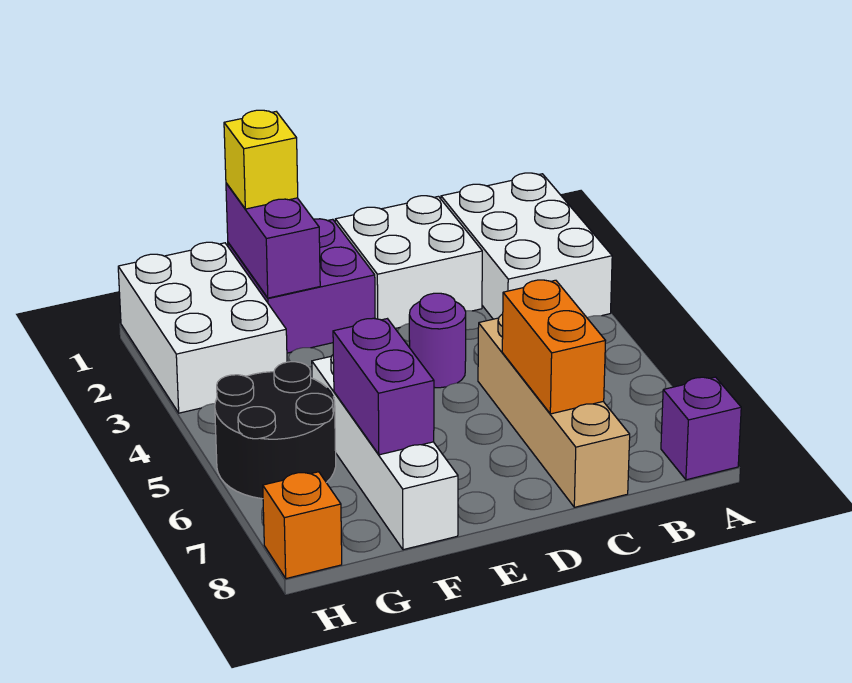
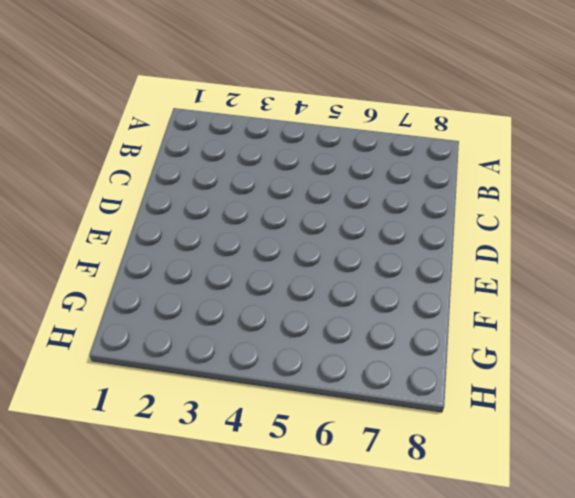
none -> white brick A1:B3 level 1
none -> purple brick A8 level 1
none -> white brick C1:D2 level 1

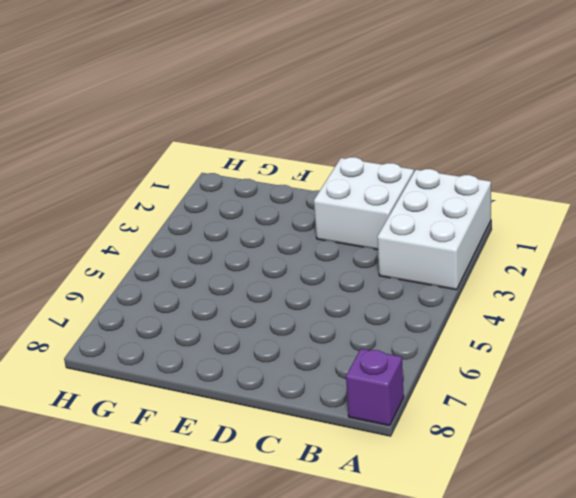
none -> tan brick C5:C8 level 1
none -> purple round brick D4 level 1
none -> purple brick E1:F2 level 1

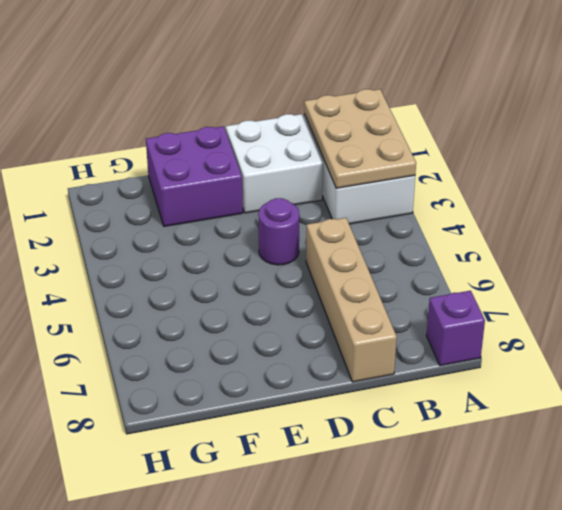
tan plate A1:B3 level 2 -> none
none -> white brick F5:F8 level 1
none -> white brick G1:H3 level 1
none -> black round brick G5:H6 level 1

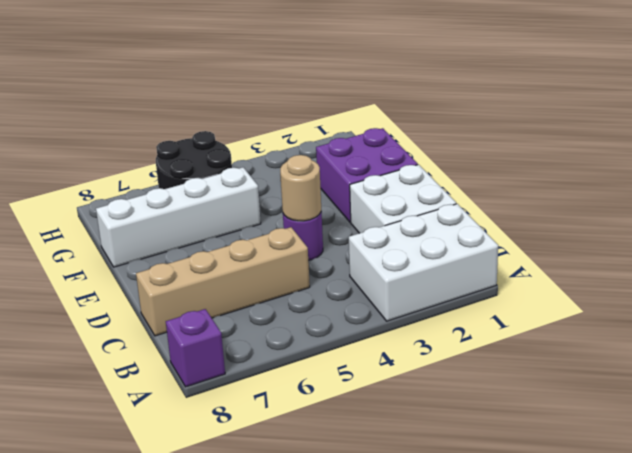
tan round brick D4 level 2 -> none
none -> white brick G1:H3 level 1
none -> orange brick H8 level 1
none -> orange brick C6:C7 level 2

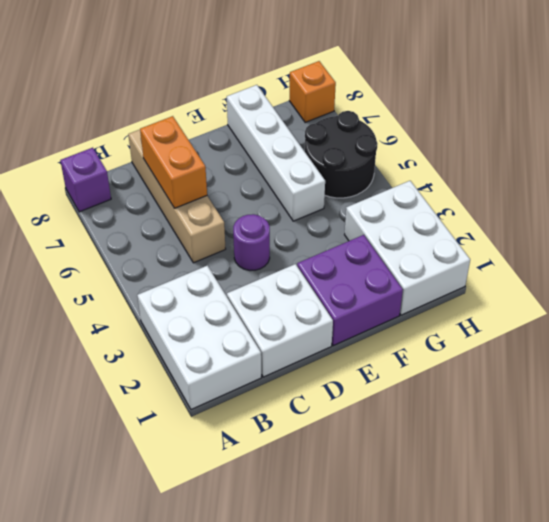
none -> purple brick F1:F2 level 2
none -> purple brick F6:F7 level 2
none -> yellow brick F1 level 3

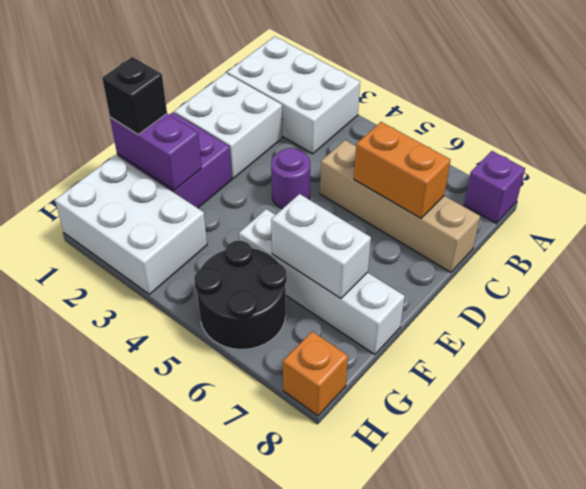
black brick F1 level 3 -> yellow brick F1 level 3
white brick F6:F7 level 2 -> purple brick F6:F7 level 2

